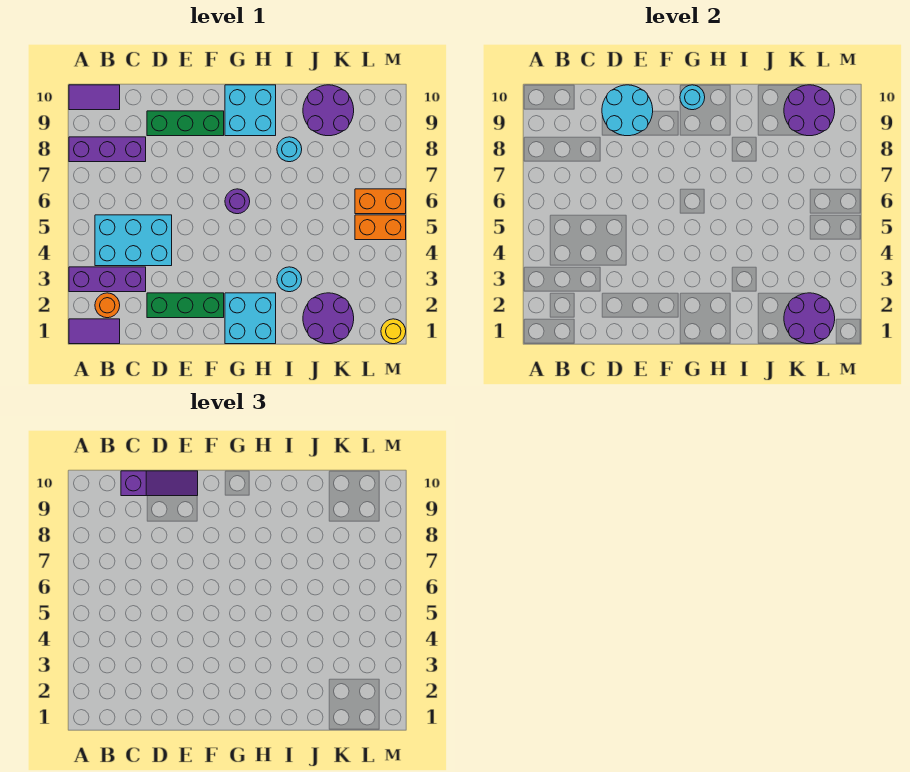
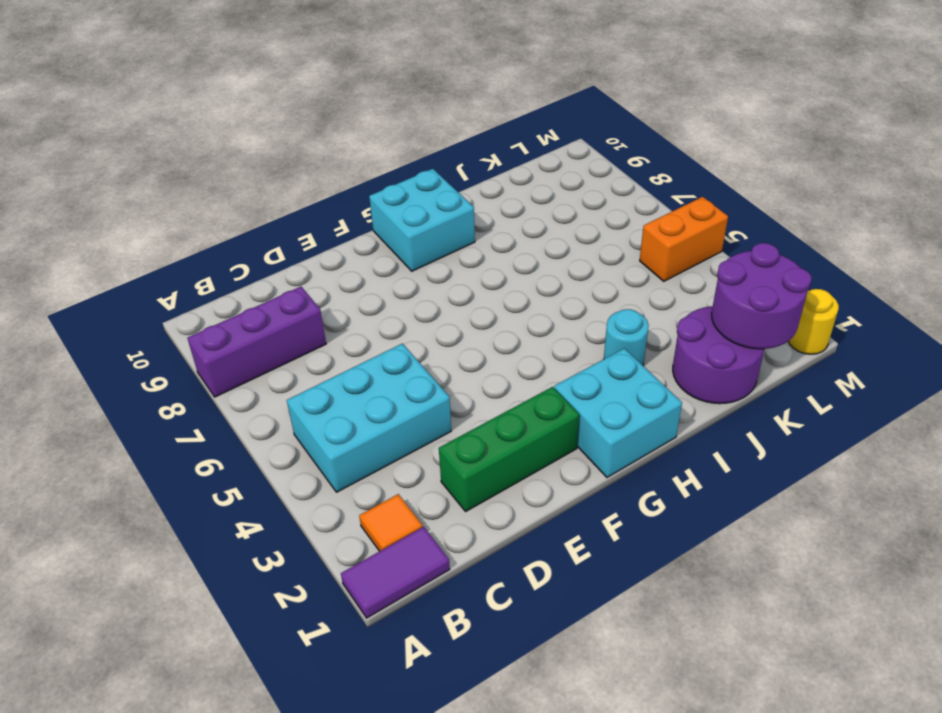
orange tile B2 level 1 -> orange round brick B2 level 1
none -> purple brick A3:C3 level 1
none -> purple tile A10:B10 level 1
none -> green brick D9:F9 level 1

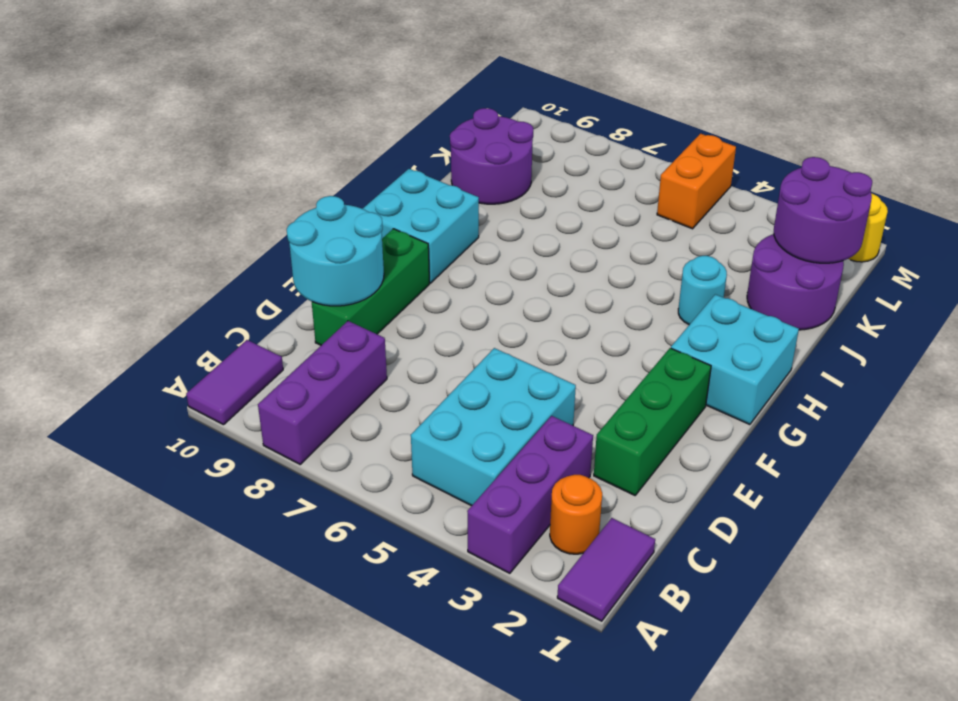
none -> purple round brick G6 level 1
none -> cyan round brick I8 level 1
none -> orange brick L6:M6 level 1

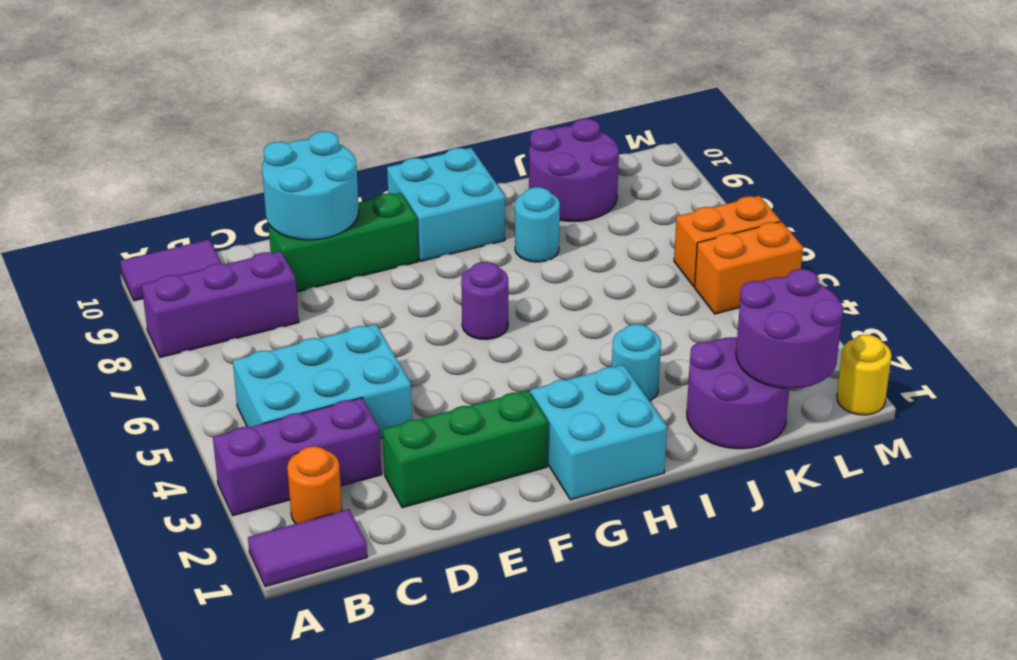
none -> cyan round brick G10 level 2
none -> purple round brick K9:L10 level 2
none -> purple slope C10:E10 level 3 top C

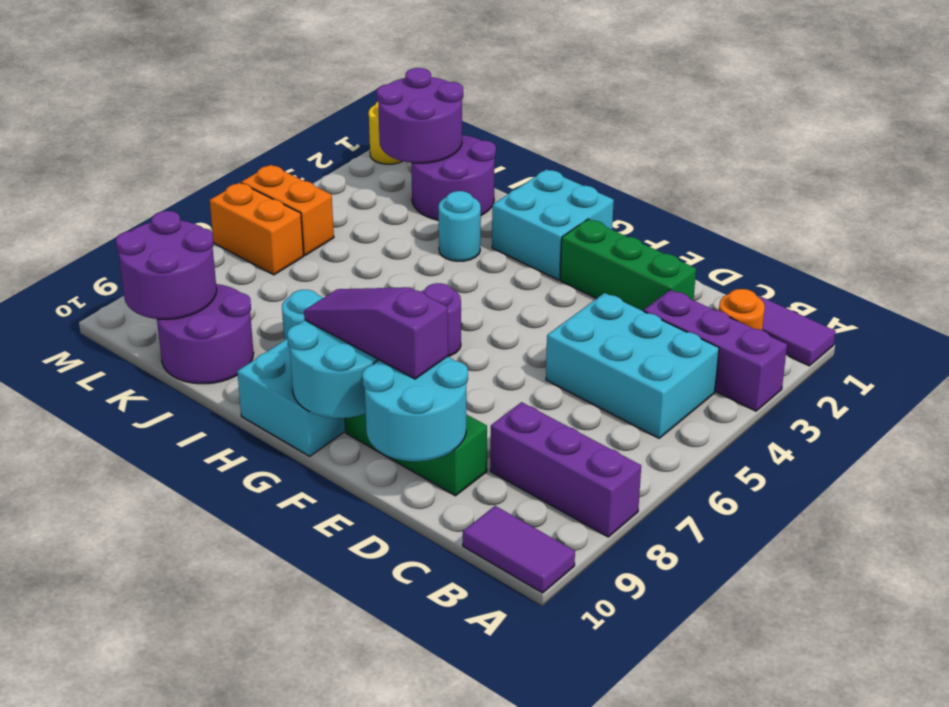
purple slope E9:G9 level 3 top E -> purple slope C10:E10 level 3 top C
cyan round brick F9:G10 level 2 -> cyan round brick G10 level 2

